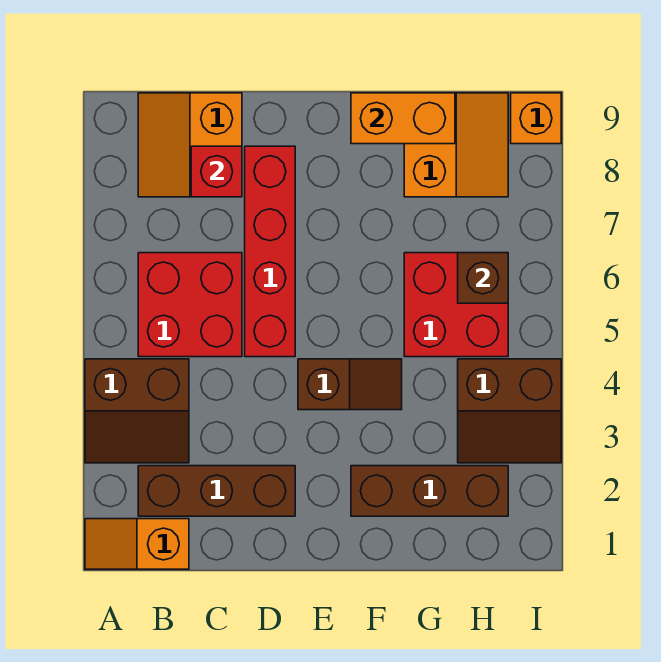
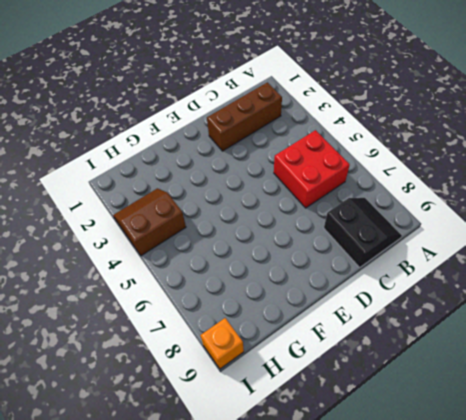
black slope B8:C9 level 1 top C -> orange slope B8:C9 level 1 top C
none -> orange slope A1:B1 level 1 top B
none -> brown slope A3:B4 level 1 top 4
none -> red brick D5:D8 level 1

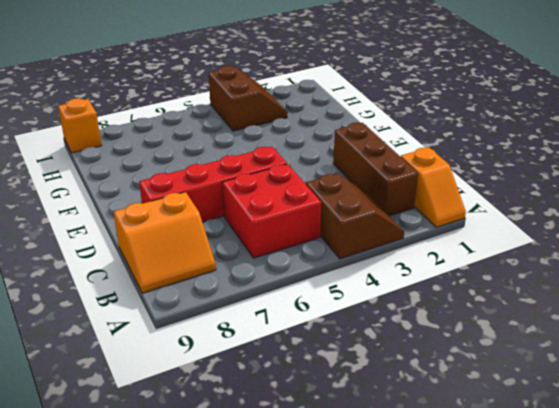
none -> brown slope E4:F4 level 1 top E
none -> brown brick F2:H2 level 1
none -> red brick G5:H6 level 1

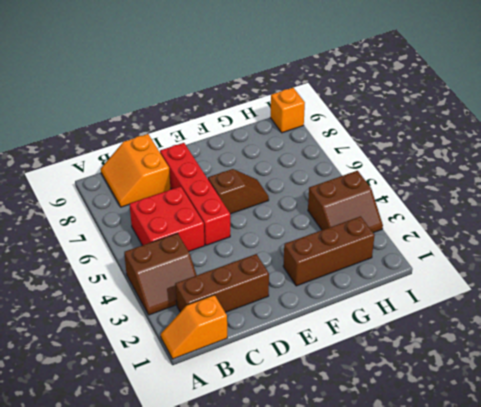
brown slope E6:F6 level 1 top E -> brown slope E4:F4 level 1 top E
none -> red brick G5:H6 level 1
none -> orange slope G8:H9 level 1 top G
none -> red brick C8 level 2

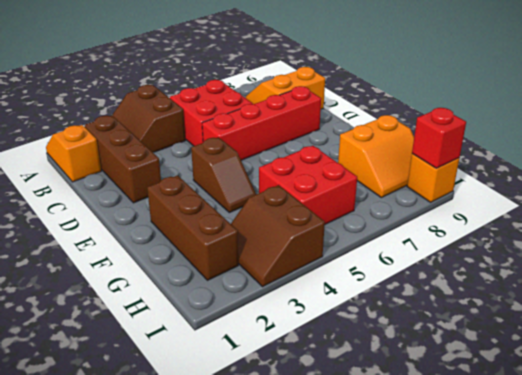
red brick I9 level 2 -> red brick C8 level 2
none -> orange brick F9:G9 level 2
none -> brown brick H6 level 2

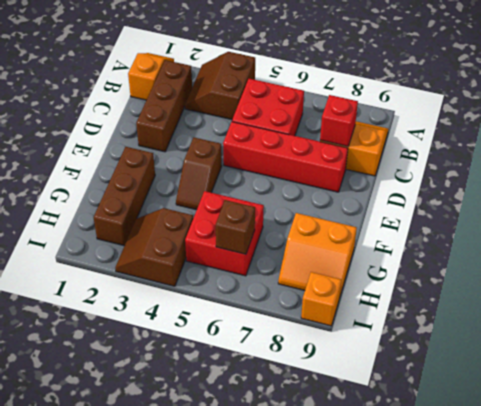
none -> orange brick F9:G9 level 2

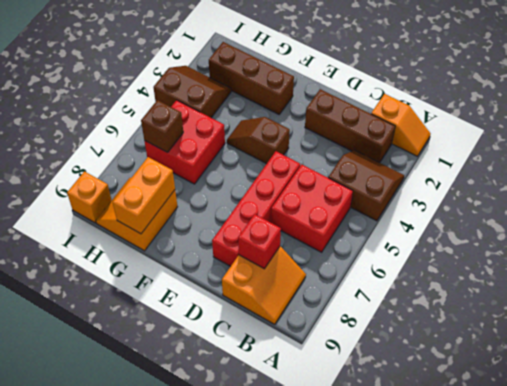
orange brick G8:G9 level 2 -> orange brick F9:G9 level 2

